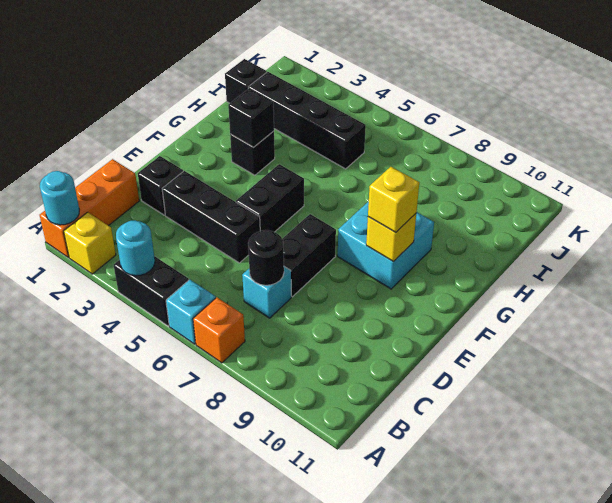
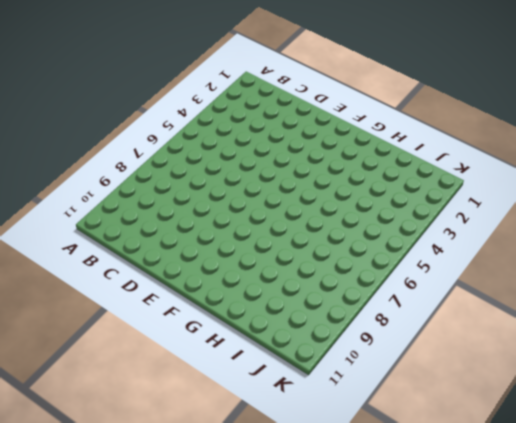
none -> orange brick A1:C1 level 1
none -> yellow brick A2 level 1
none -> black brick A4:A5 level 1

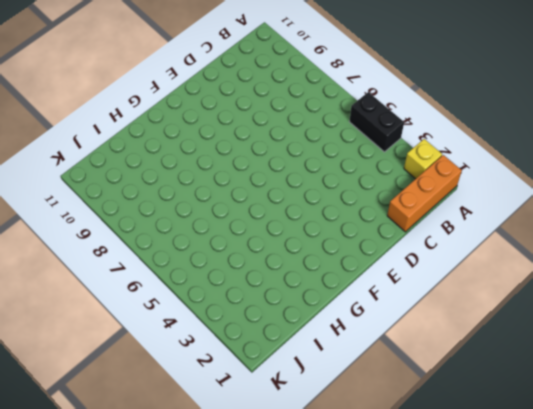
none -> cyan brick A6 level 1
none -> orange brick A7 level 1
none -> cyan brick C7 level 1

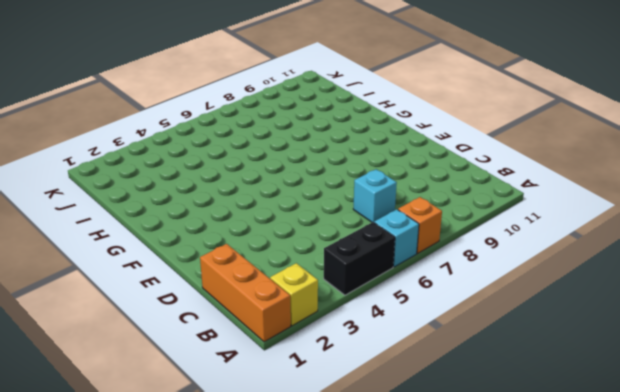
none -> black brick D2 level 1
none -> black brick D3:D5 level 1
none -> black brick D7:E7 level 1

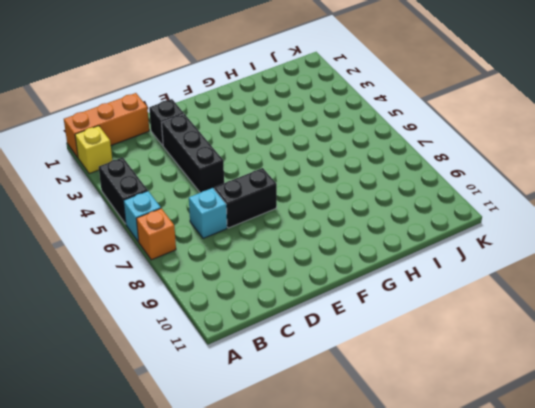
none -> black brick E5:F5 level 1
none -> cyan brick F8:G9 level 1
none -> black brick G3 level 1

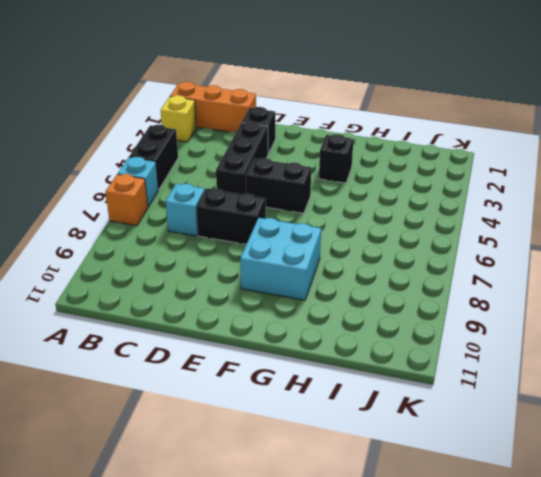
none -> black brick I1 level 1
none -> black brick I2:I5 level 1
none -> cyan round brick A1 level 2

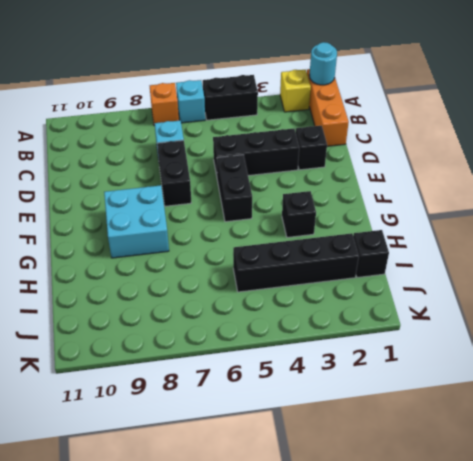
none -> cyan round brick A4 level 2
none -> black round brick C7 level 2
none -> yellow brick F9 level 2

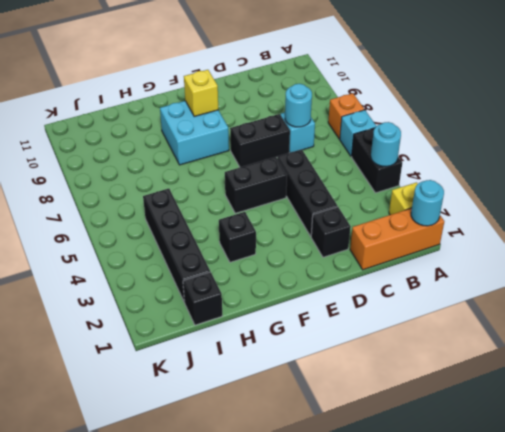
cyan round brick C7 level 2 -> black round brick C7 level 2
none -> black brick G3 level 2
none -> yellow brick F9 level 3

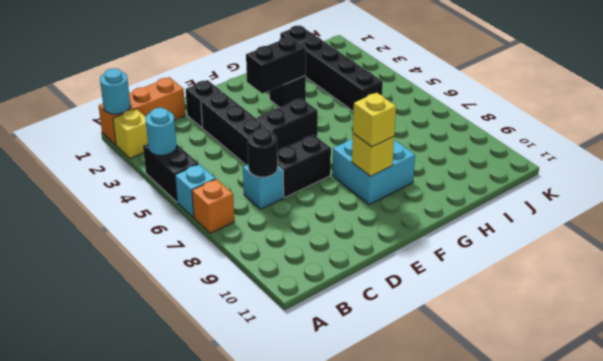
black brick F3:G3 level 2 -> black brick G3 level 2

